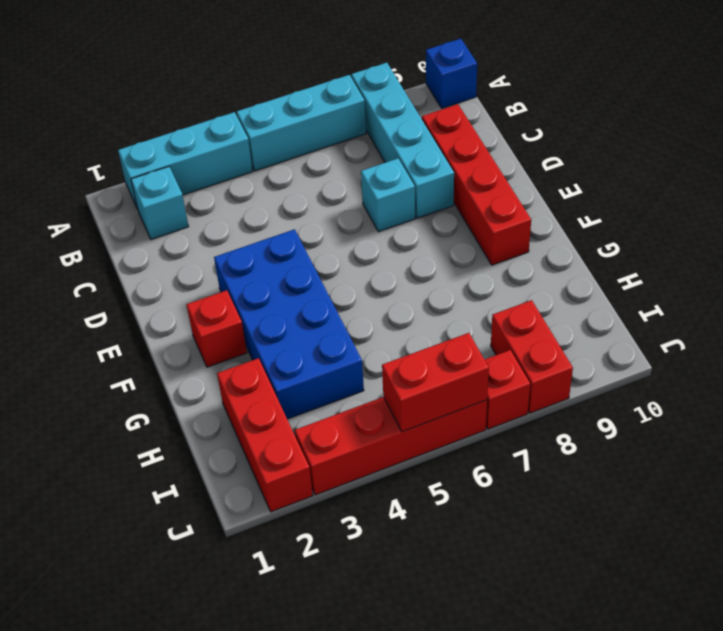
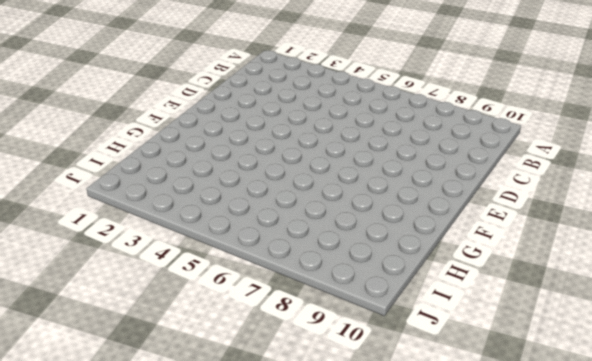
none -> cyan brick A2:A4 level 1
none -> cyan brick A5:A7 level 1
none -> cyan brick A8:D8 level 1

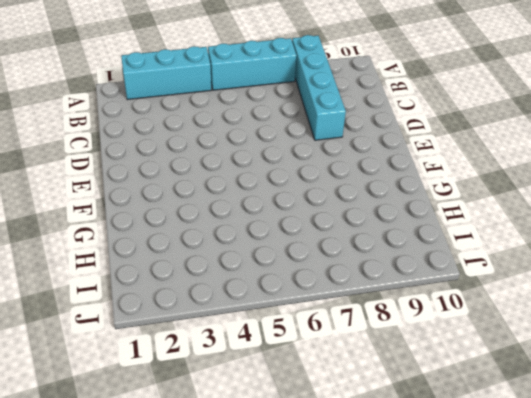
none -> blue brick A10 level 1
none -> cyan brick B2 level 1
none -> red brick C9:F9 level 1

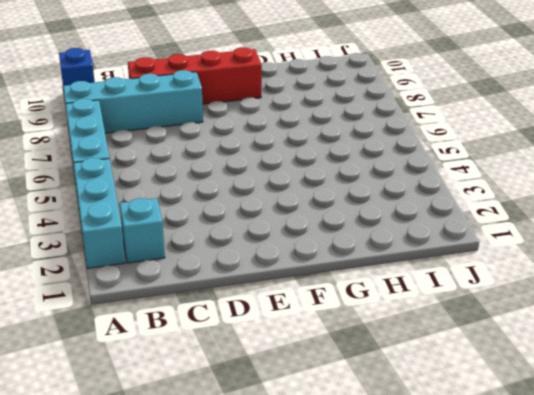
none -> cyan brick D7 level 1
none -> blue brick E3:H4 level 1
none -> red brick F2 level 1

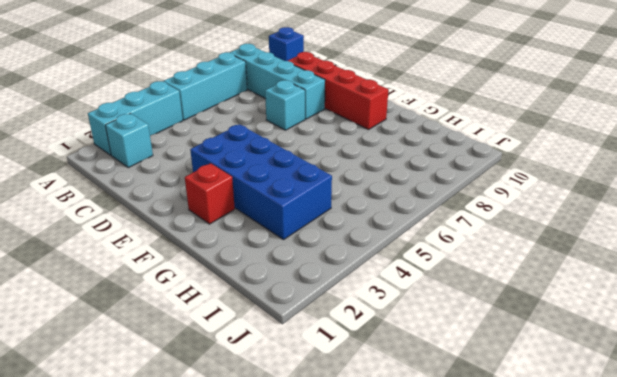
none -> red brick H2:J2 level 1
none -> red brick I8:J8 level 1
none -> red brick J3:J6 level 1

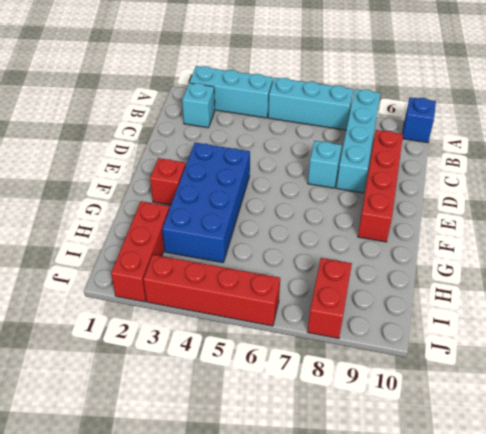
none -> red brick J7 level 1
none -> red brick J5:J6 level 2

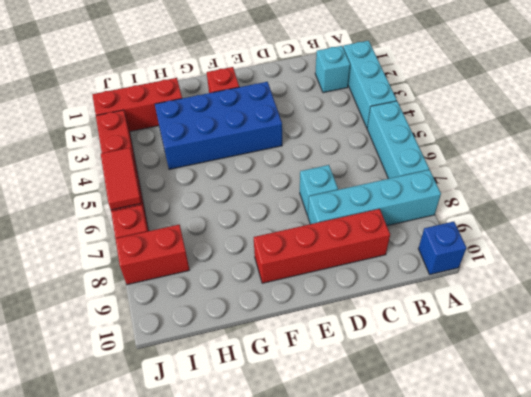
red tile J5:J6 level 2 -> red brick J5:J6 level 2

